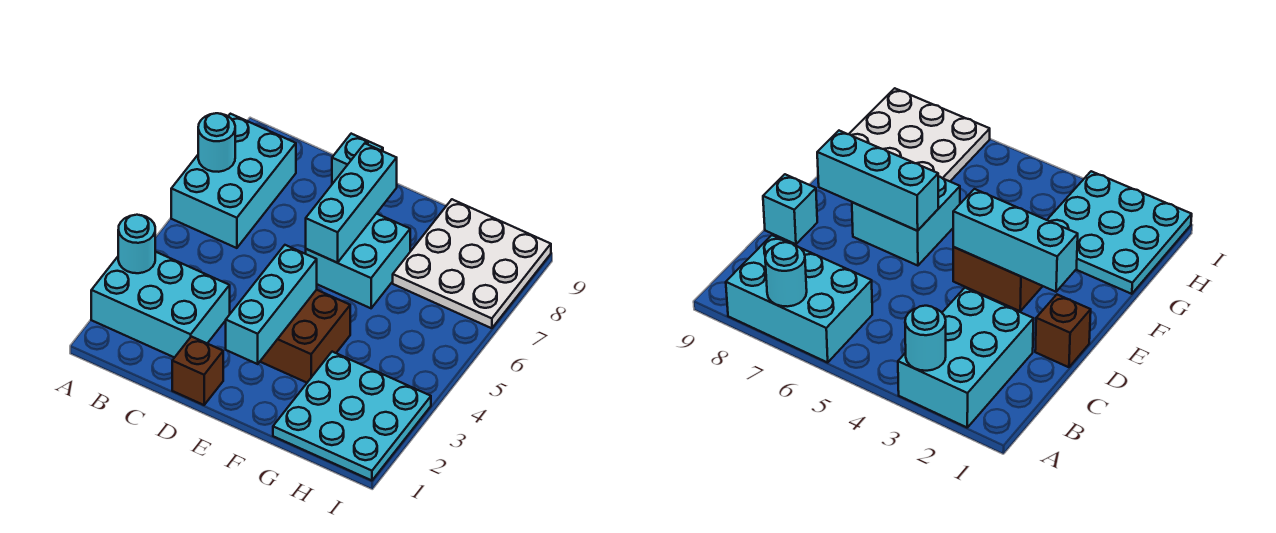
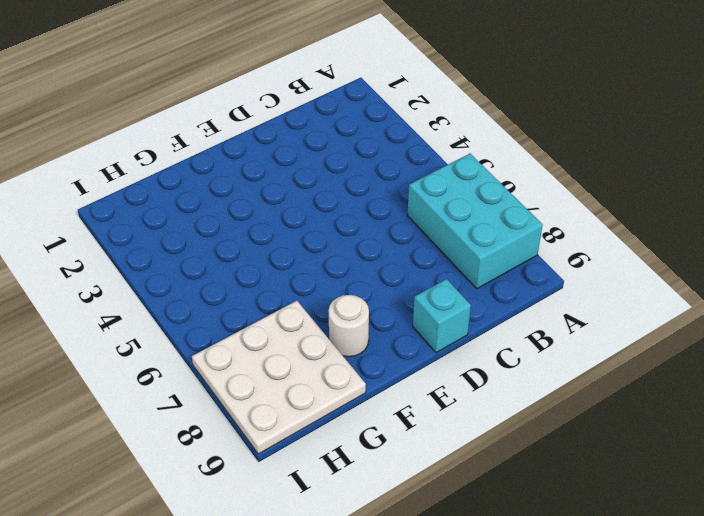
white round brick F8 level 1 -> none
none -> cyan brick A2:C3 level 1
none -> brown brick D1 level 1
none -> brown brick E3:F4 level 1

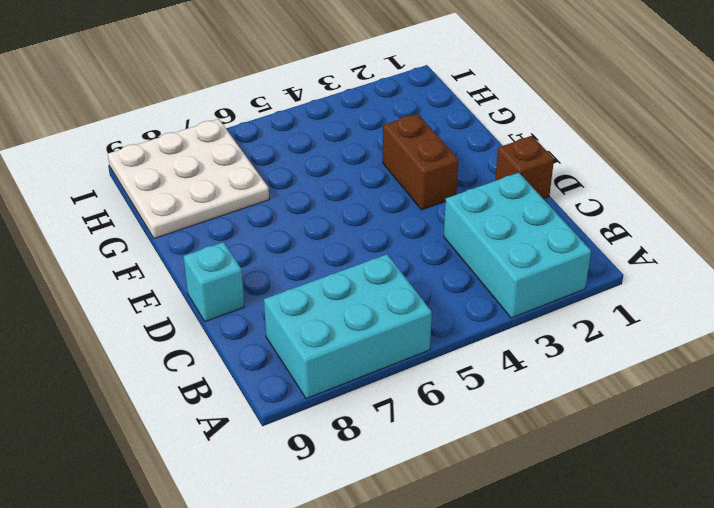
brown brick E3:F3 level 1 -> brown brick E3:F4 level 1
none -> cyan brick E6:F7 level 1
none -> cyan plate G1:I3 level 1
none -> cyan round brick A3 level 2

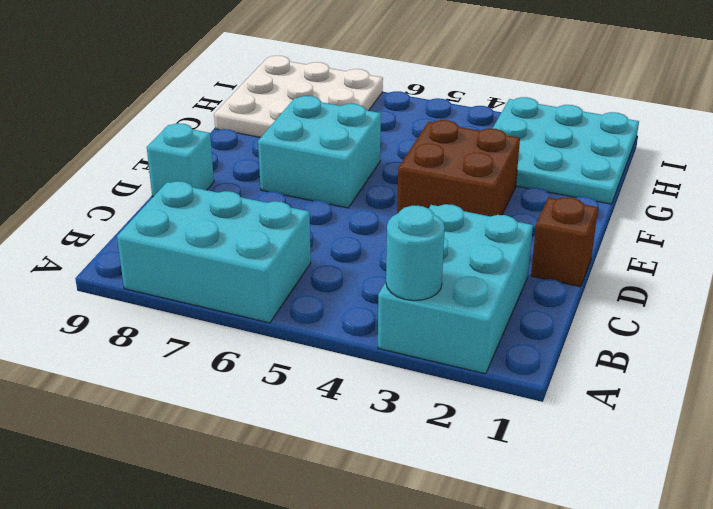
none -> cyan round brick A7 level 2
none -> cyan brick E2:E4 level 2
none -> cyan brick E6:E8 level 2

